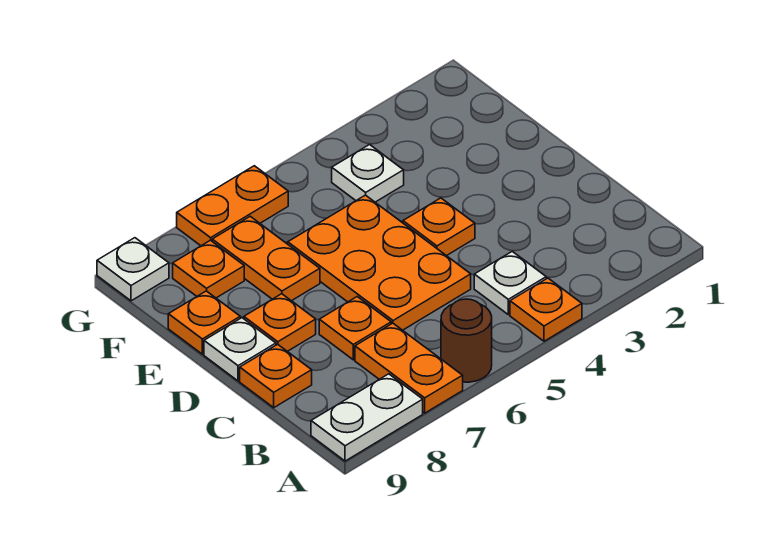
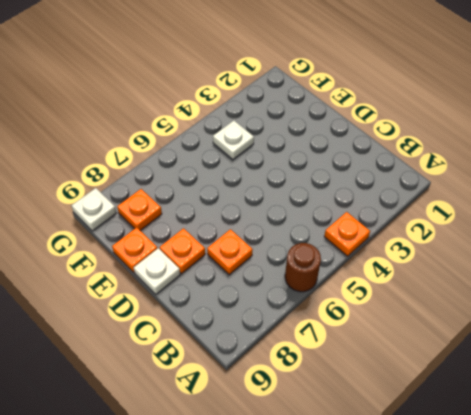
none -> orange plate A7:B7 level 1
none -> white plate A8:A9 level 1
none -> white plate B4 level 1

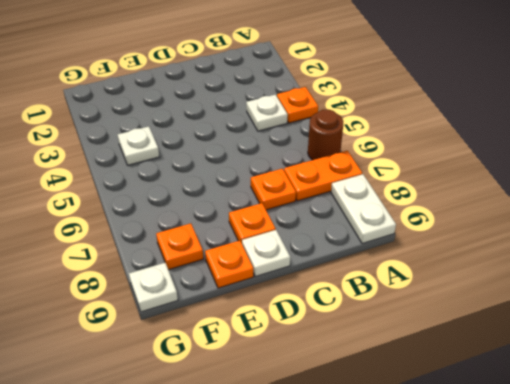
none -> orange plate C5:E6 level 1
none -> orange plate C9 level 1
none -> orange plate D4 level 1

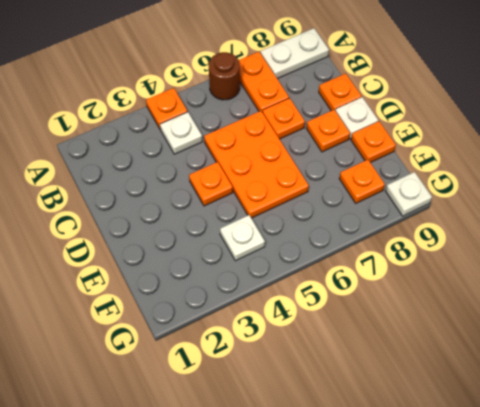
none -> orange plate E7:F7 level 1
none -> orange plate G6:G7 level 1

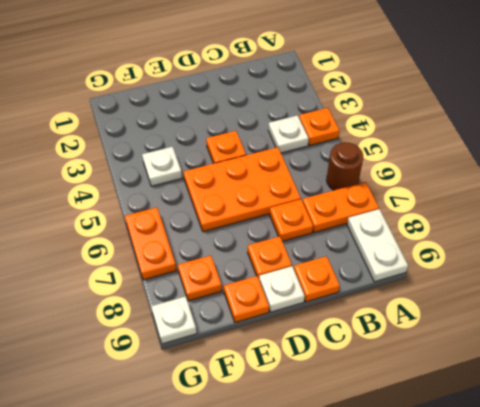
none -> orange plate E7:F7 level 1

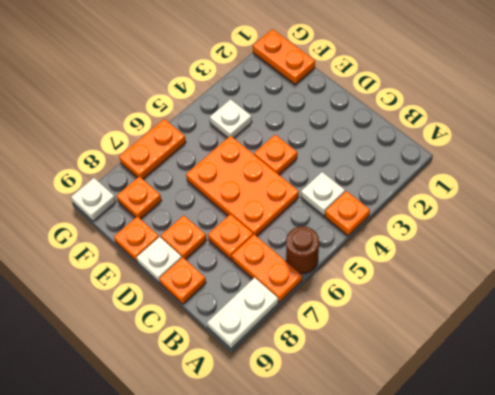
orange plate F1:G1 level 1 -> orange plate E7:F7 level 1

